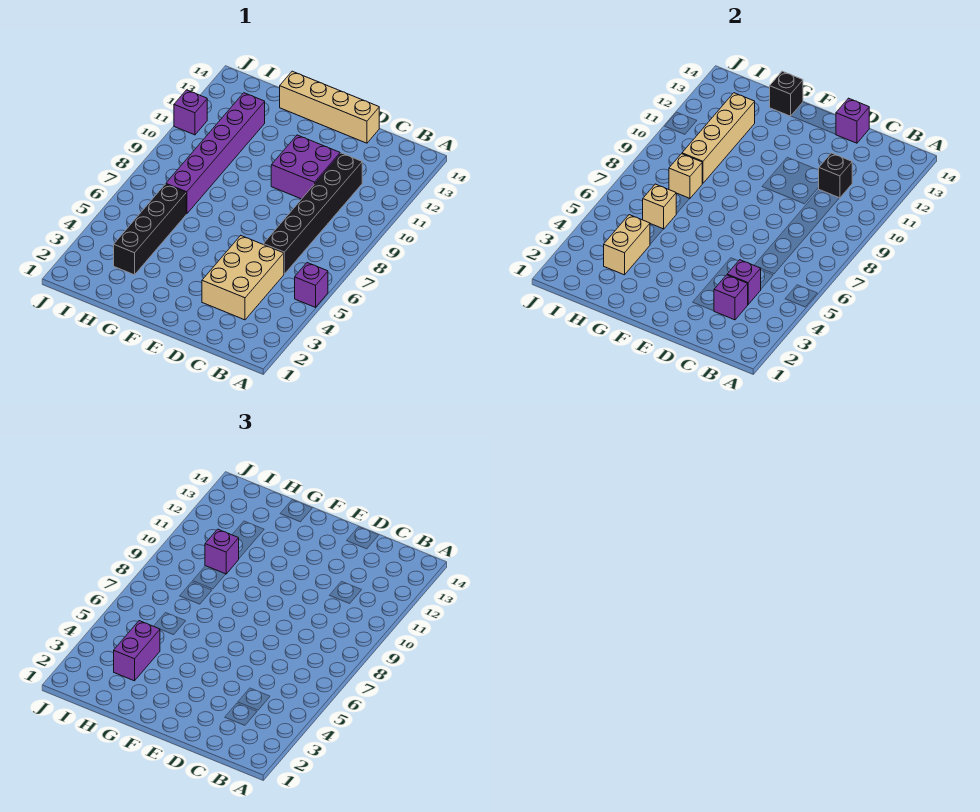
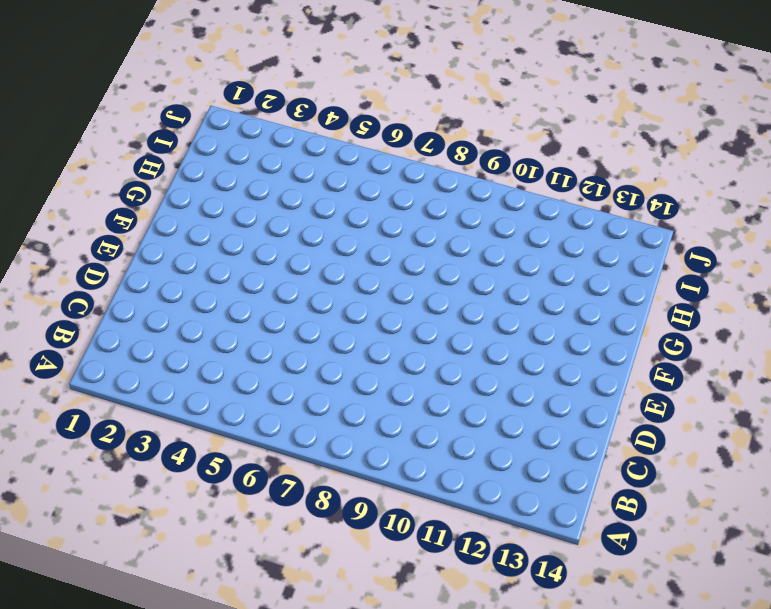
none -> purple brick A5 level 1
none -> tan brick C3:D5 level 1
none -> black brick C6:C11 level 1

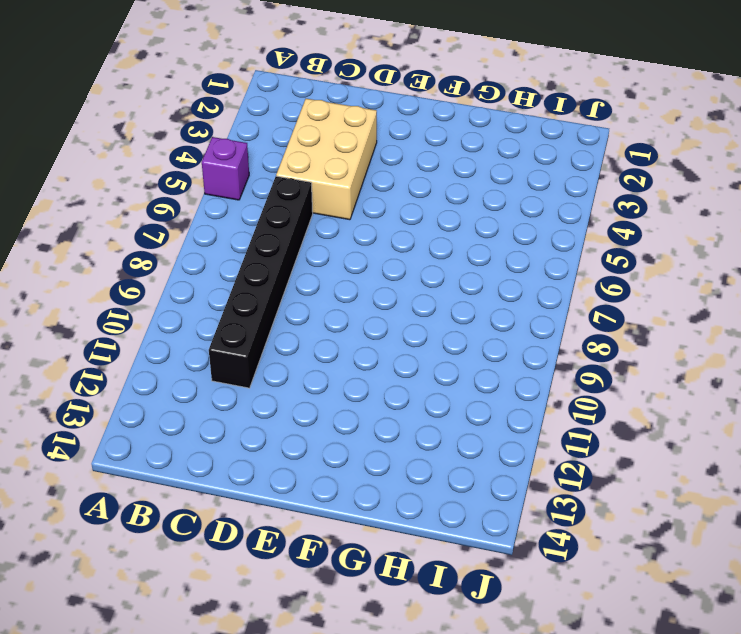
none -> purple brick D10:E11 level 1
none -> tan brick D14:G14 level 1
none -> black brick H3:H6 level 1

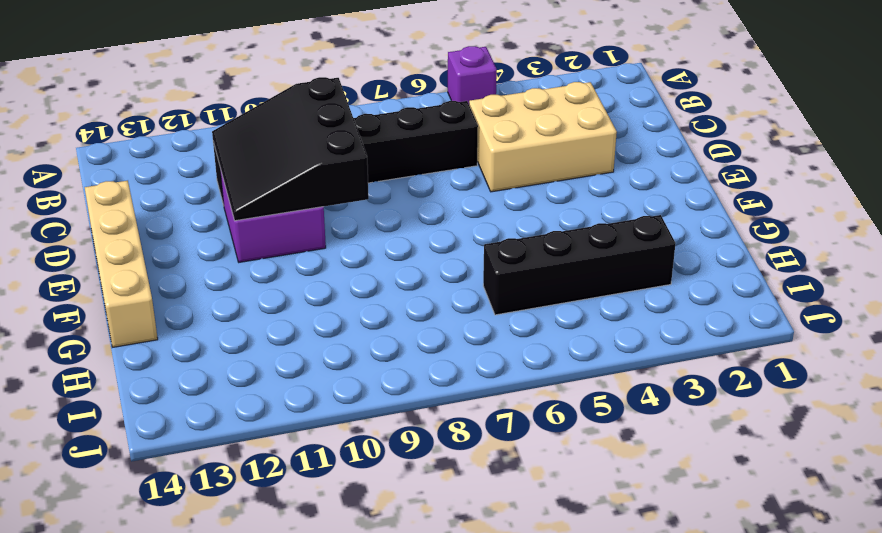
black slope C9:E11 level 2 top 9 -> black brick C11 level 2
none -> purple brick H7:H12 level 1
none -> purple brick J11 level 1
none -> purple brick C3 level 2

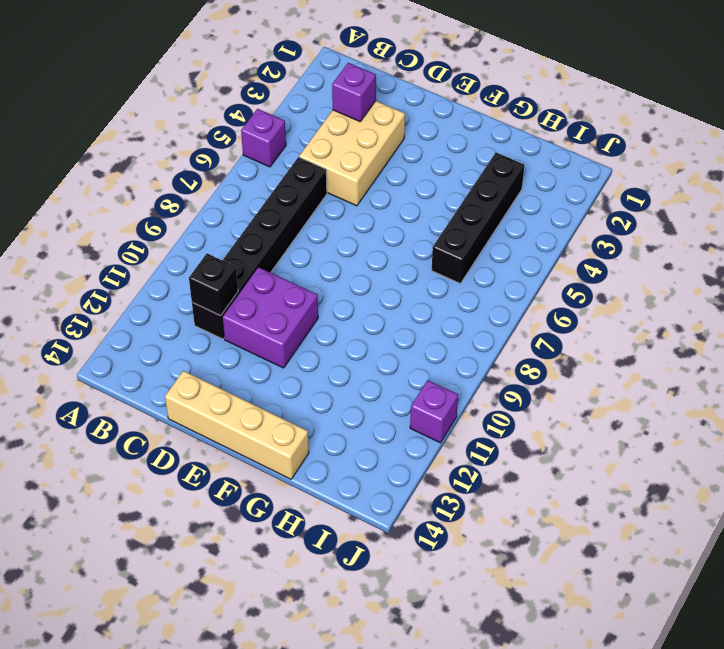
none -> purple brick H7:H12 level 1
none -> purple brick C4 level 2
none -> purple brick D14 level 2

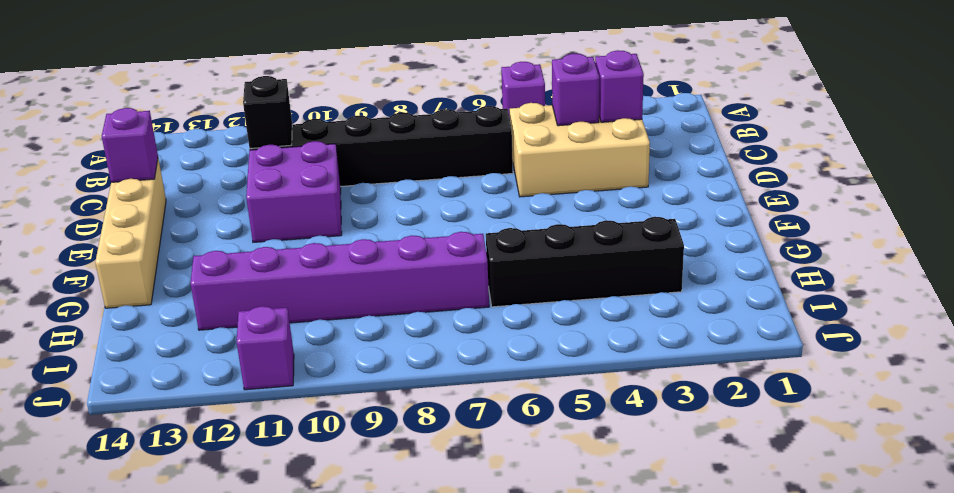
none -> black brick G14 level 2
none -> tan brick H3:H4 level 2
none -> tan brick H6 level 2

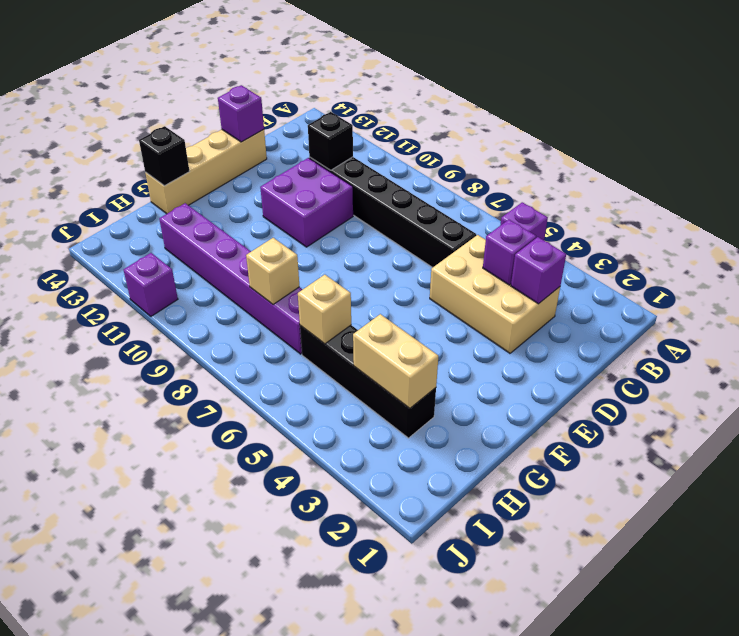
none -> tan brick H9:H12 level 2
none -> purple brick H3:H4 level 3
none -> purple brick H10 level 3

